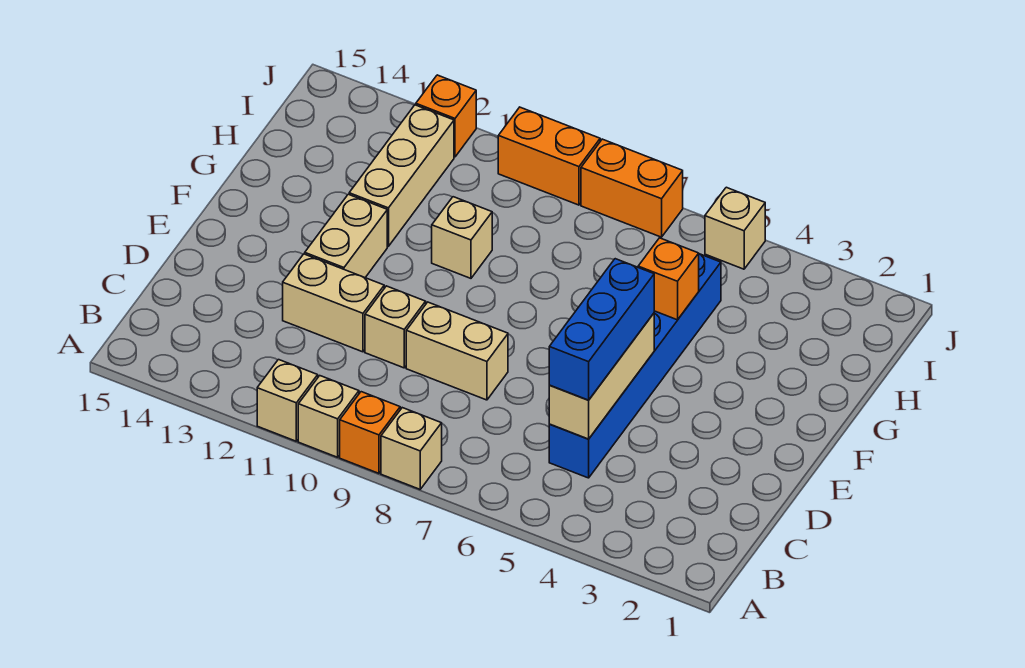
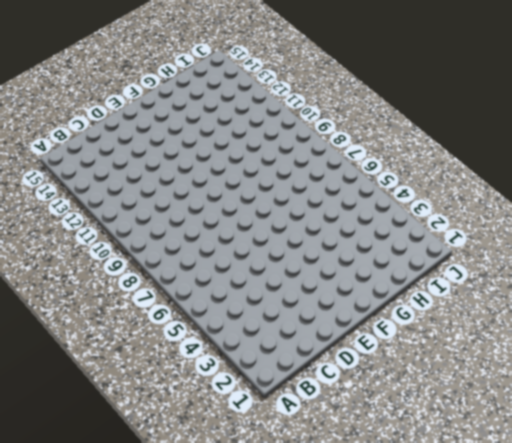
none -> tan brick A8 level 1
none -> orange brick A9 level 1
none -> tan brick A10 level 1

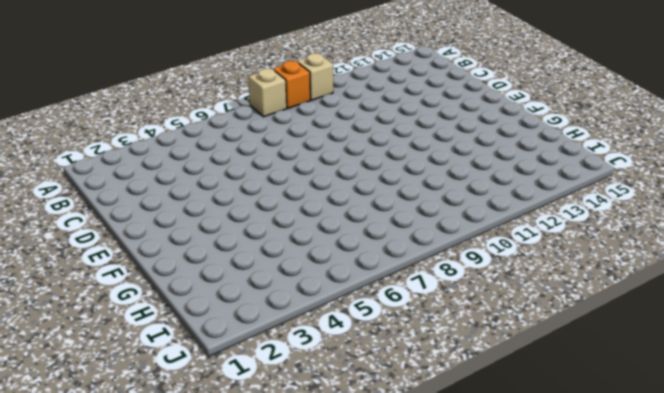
none -> tan brick A11 level 1
none -> blue brick C5:H5 level 1
none -> tan brick D8:D9 level 1

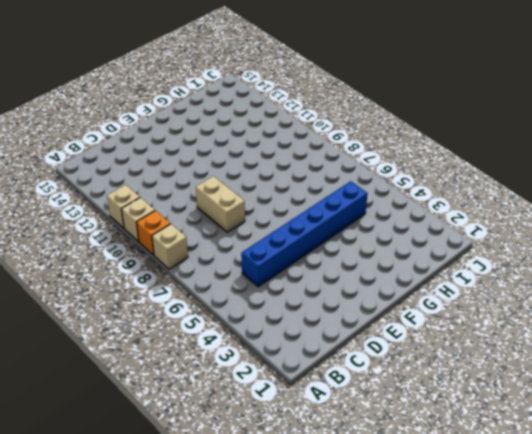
none -> tan brick D10 level 1
none -> tan brick D11:D12 level 1
none -> tan brick E12:F12 level 1

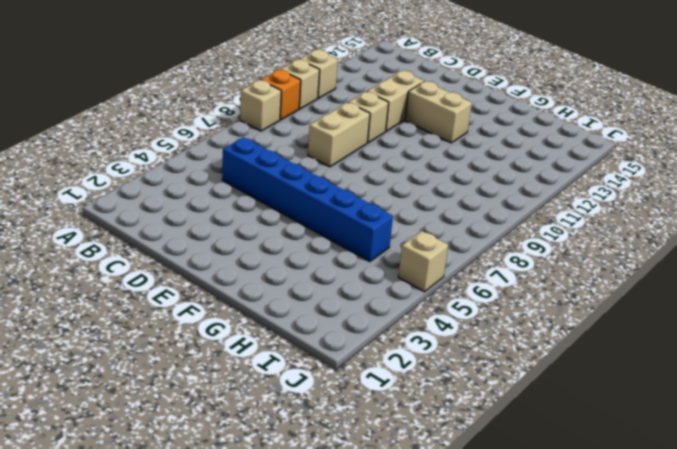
none -> tan brick G10 level 1
none -> tan brick G12:I12 level 1
none -> orange brick J7:J8 level 1

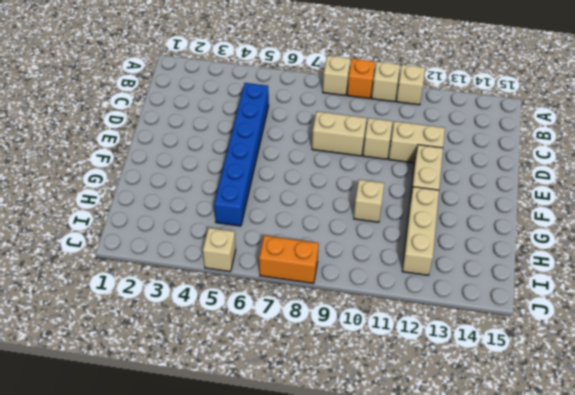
none -> orange brick J9:J10 level 1
none -> orange brick J12 level 1
none -> tan brick C5:E5 level 2

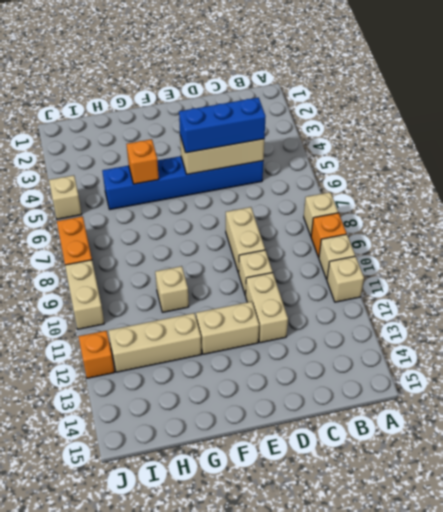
tan brick J9:J10 level 1 -> orange brick J9:J10 level 1

